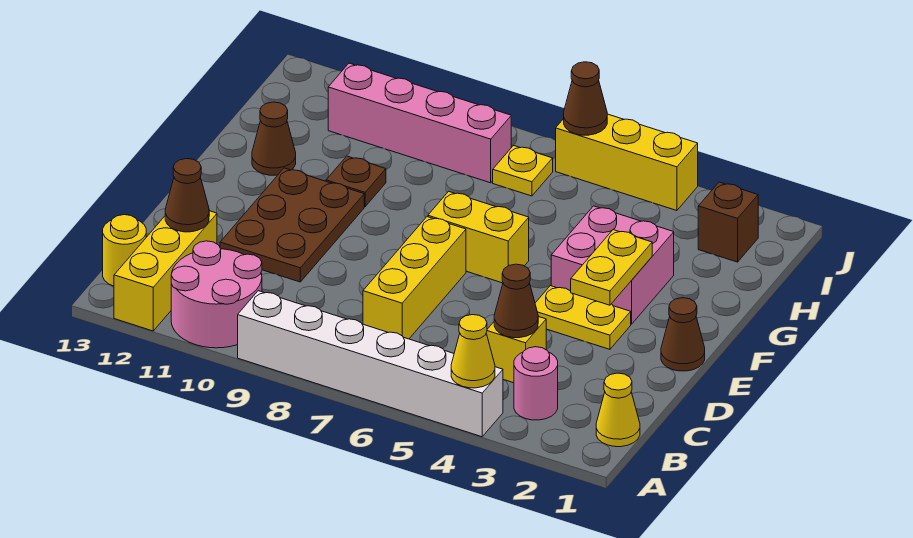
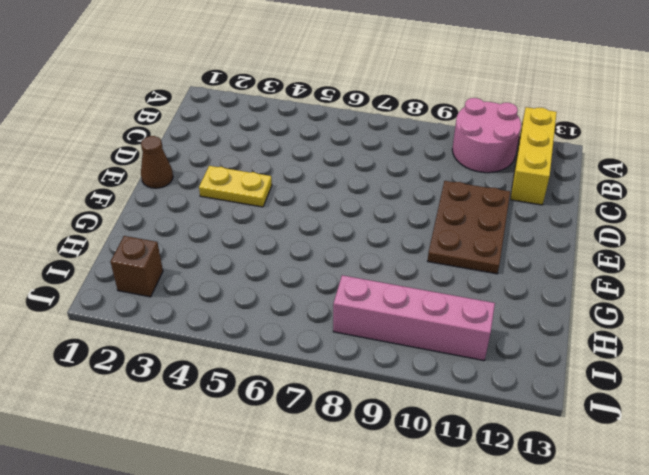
none -> white brick A4:A9 level 1
none -> yellow cone B1 level 1
none -> pink round brick B3 level 1

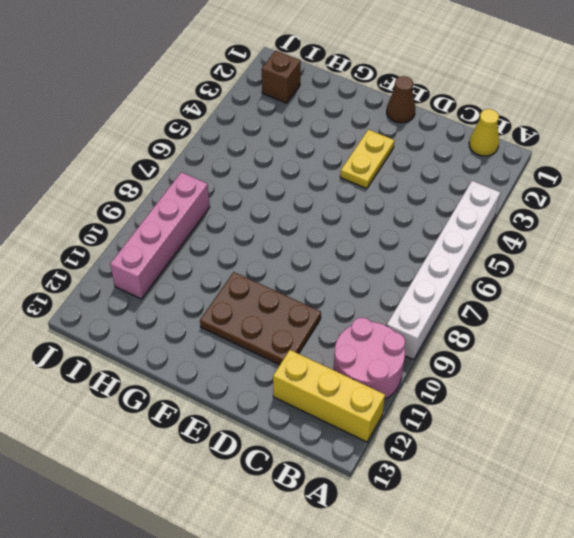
none -> pink round brick B3 level 1
none -> yellow round brick B13 level 1
none -> yellow brick C4 level 1

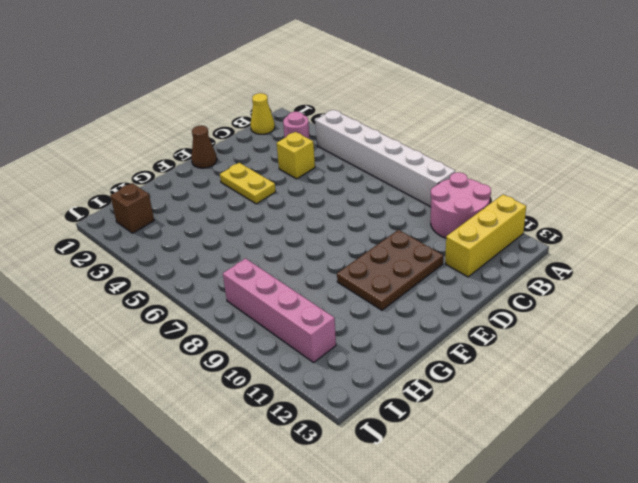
none -> yellow round brick B13 level 1
none -> yellow brick C7:E7 level 1
none -> pink brick F3:G4 level 1

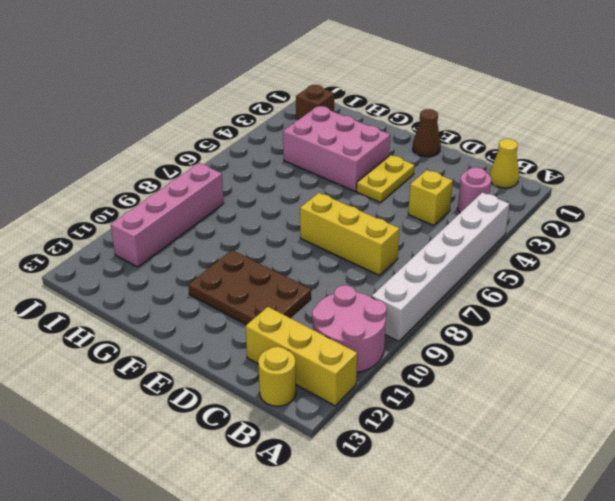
pink brick F3:H4 level 1 -> pink brick F3:G4 level 1
none -> yellow brick F6:F7 level 1
none -> brown plate G10 level 1
none -> brown cone G12 level 1

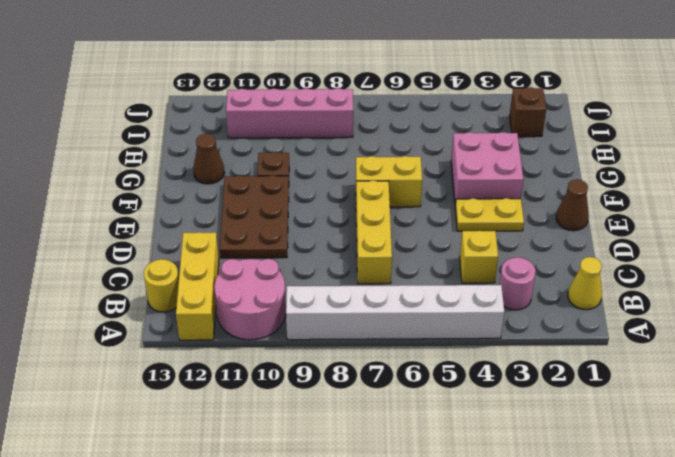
none -> yellow plate I7 level 1
none -> yellow brick J4:J6 level 1
none -> yellow cone A4 level 2

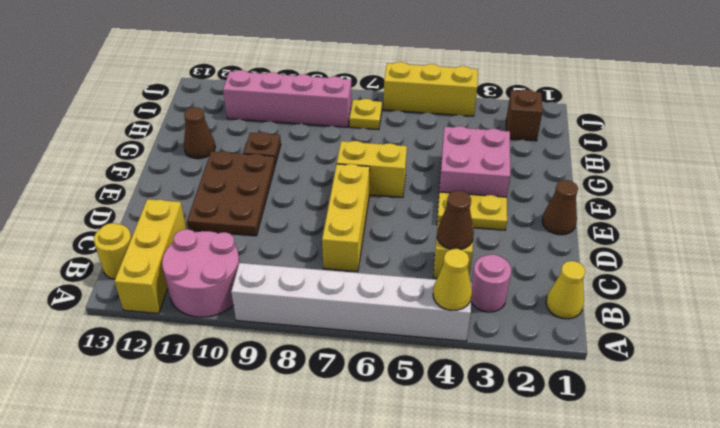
none -> brown cone C12 level 2
none -> yellow plate E3:F3 level 2
none -> brown cone J6 level 2

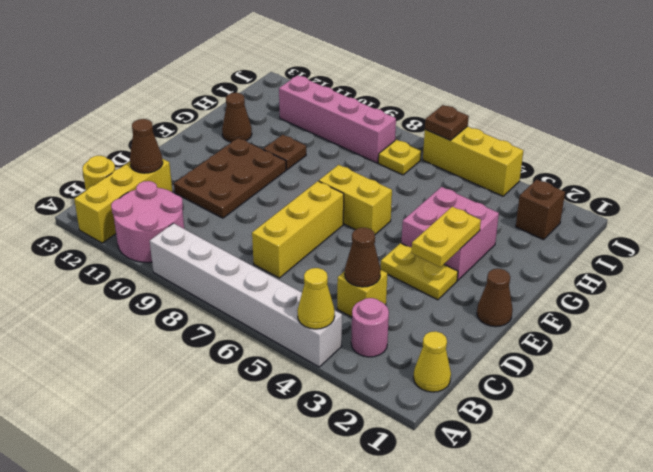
brown plate J6 level 2 -> brown cone J6 level 2

